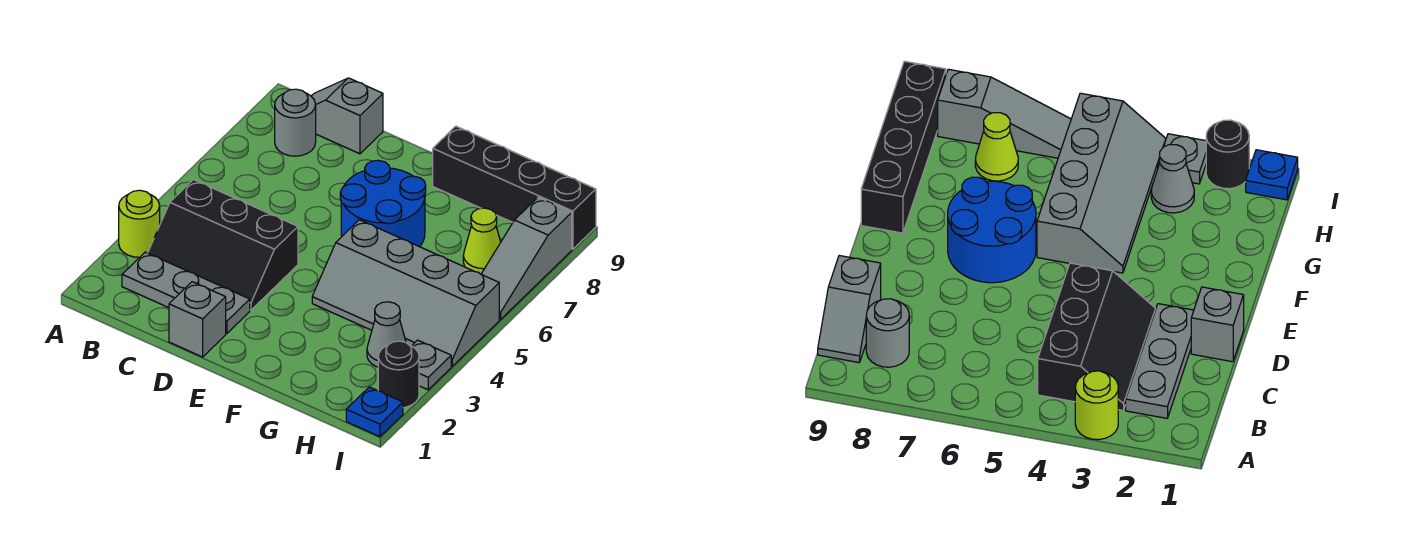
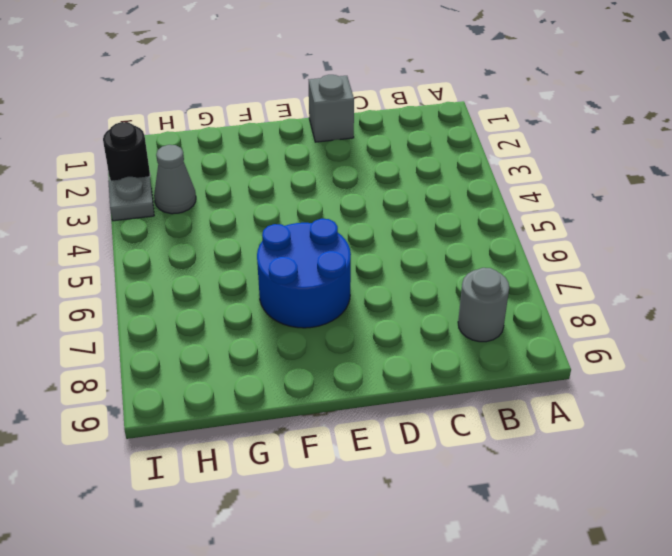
none -> lime round brick A3 level 1
none -> grey plate B2:D2 level 1
none -> black slope B3:D4 level 1 top 4

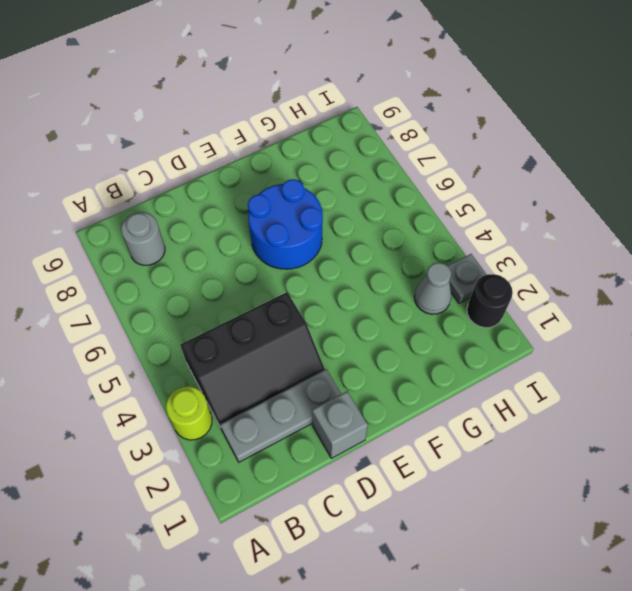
none -> grey slope B9:C9 level 1 top C
none -> grey slope F4:I5 level 1 top 5
none -> black brick F9:I9 level 1

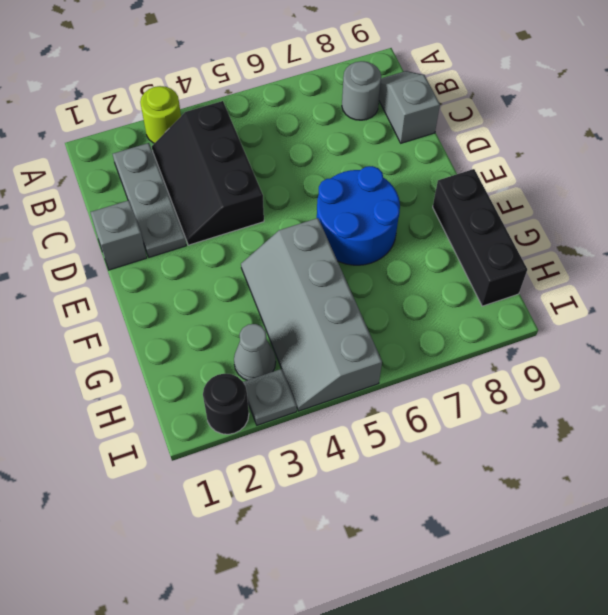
black brick F9:H9 level 1 -> black brick F9:I9 level 1
none -> lime cone H7 level 1
none -> blue plate I1 level 1
none -> grey slope I6:I8 level 1 top 8

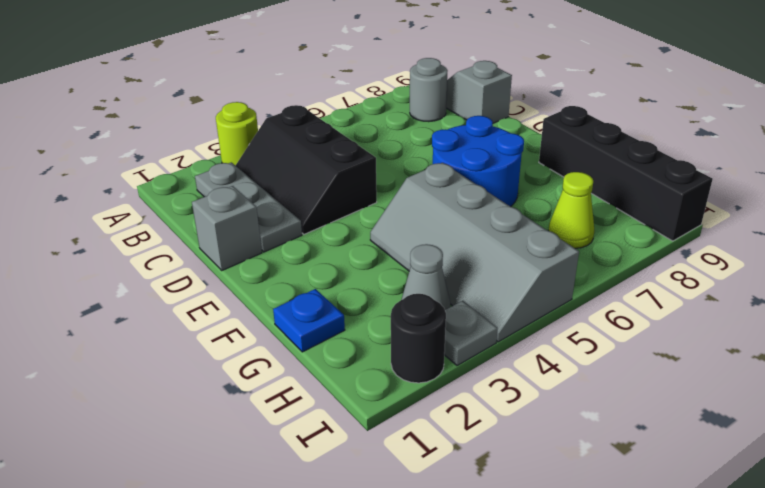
blue plate G1 level 1 -> blue plate I1 level 1
none -> grey slope I6:I8 level 1 top 8

